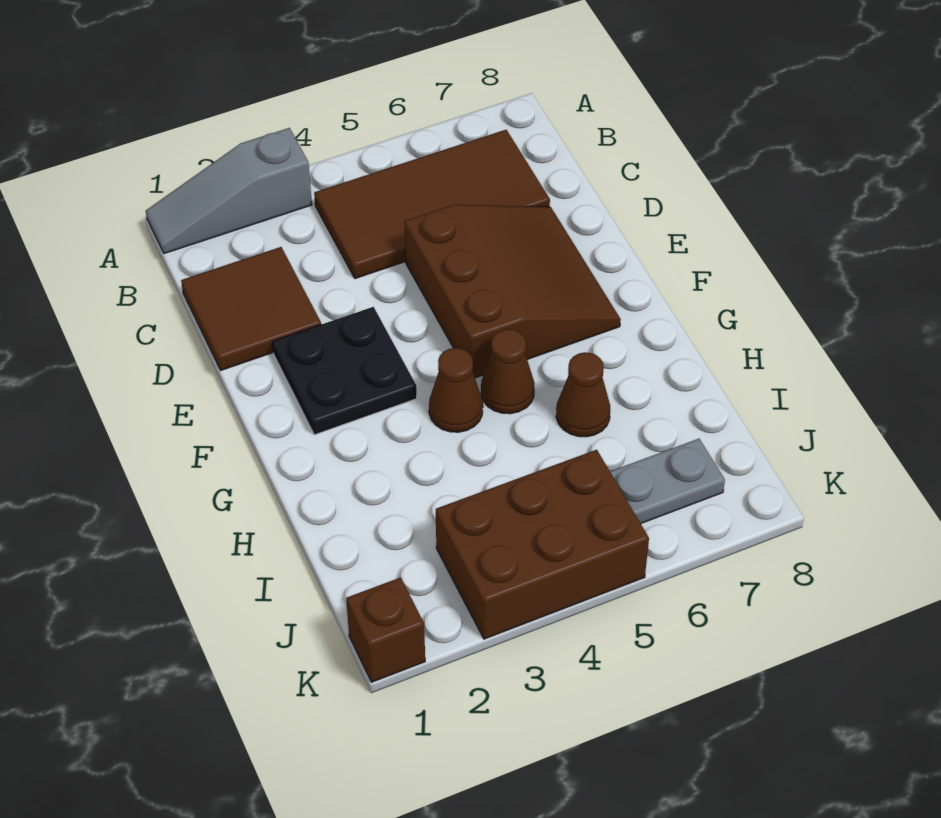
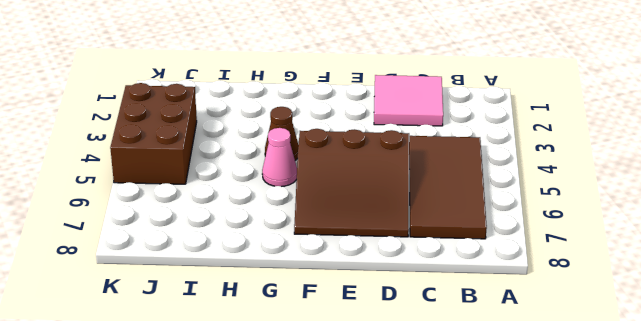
pink tile C1:D2 level 1 -> brown tile C1:D2 level 1
pink cone G5 level 1 -> brown cone G5 level 1
none -> grey slope A1:A3 level 1 top 3
none -> black plate E2:F3 level 1

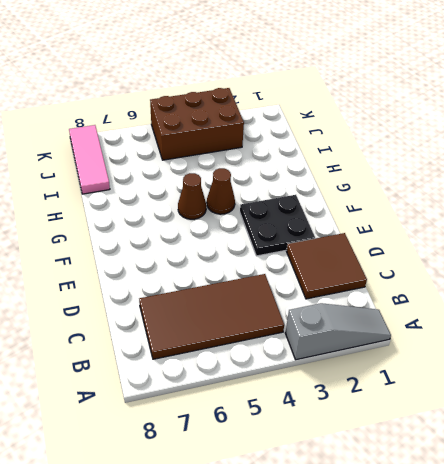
pink tile I8:K8 level 1 -> none
none -> brown slope D5:F7 level 1 top 5
none -> brown cone H6 level 1

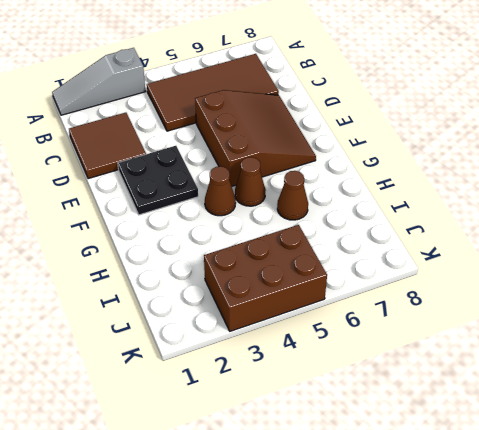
none -> grey plate J6:J7 level 1
none -> brown brick K1 level 1

